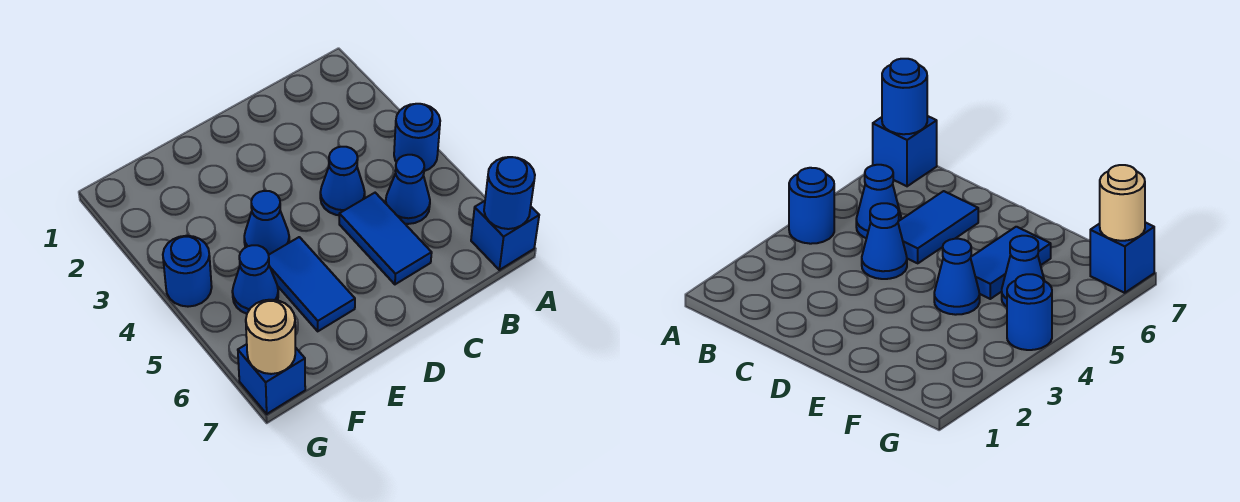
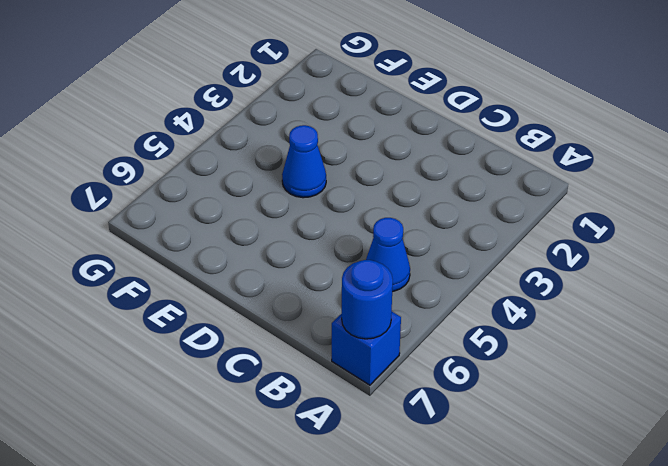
none -> blue round brick A4 level 1
none -> blue cone C4 level 1
none -> blue tile C5:C6 level 1

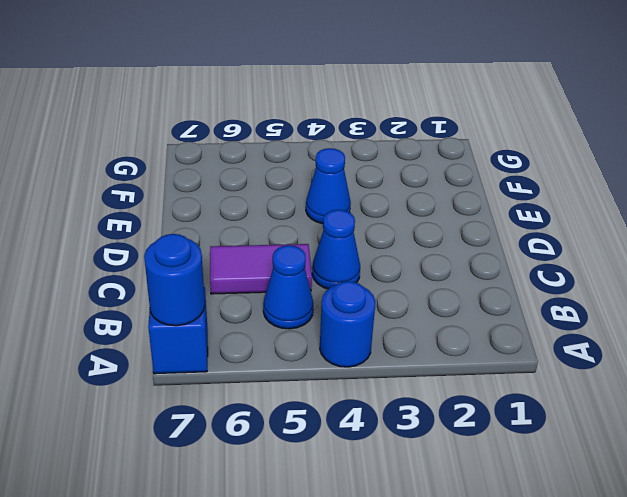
purple tile C5:C6 level 1 -> blue tile C5:C6 level 1
none -> blue tile E5:E6 level 1
none -> blue cone F5 level 1
none -> blue round brick G4 level 1

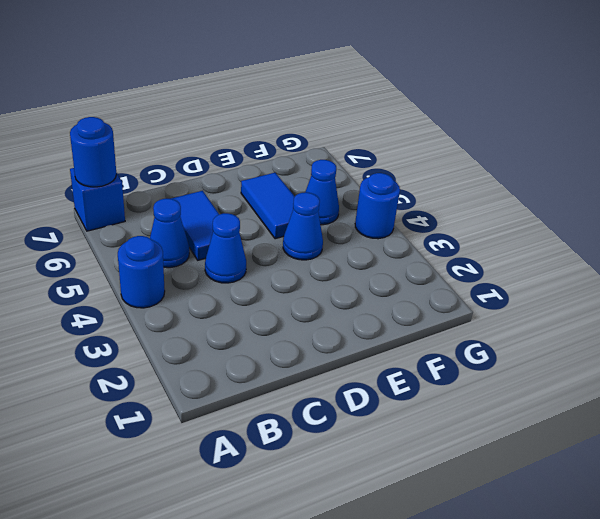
none -> blue brick G7 level 1
none -> tan round brick G7 level 2

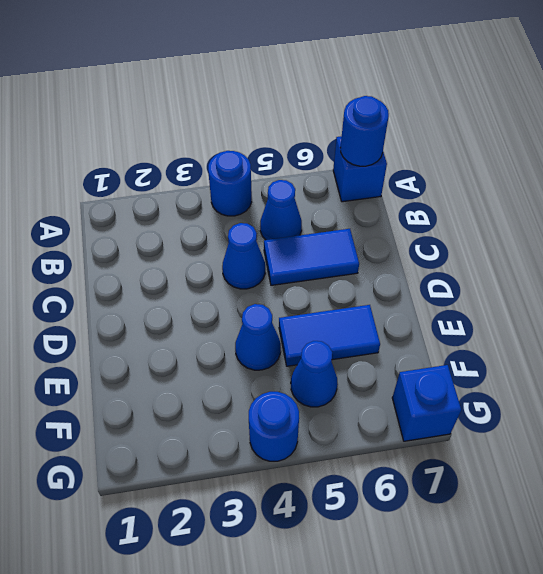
none -> tan round brick G7 level 2

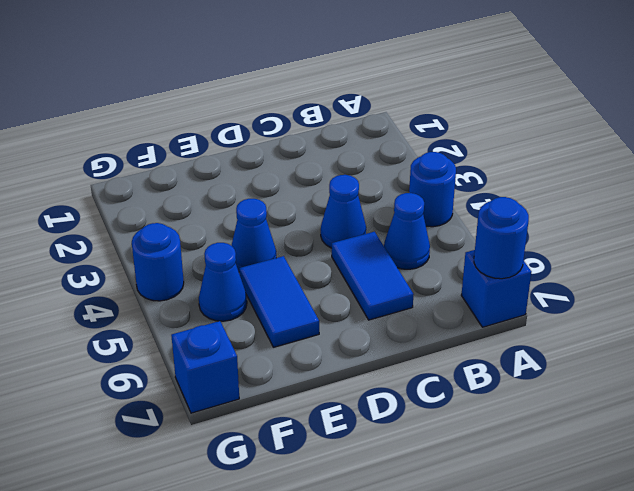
none -> tan round brick G7 level 2

